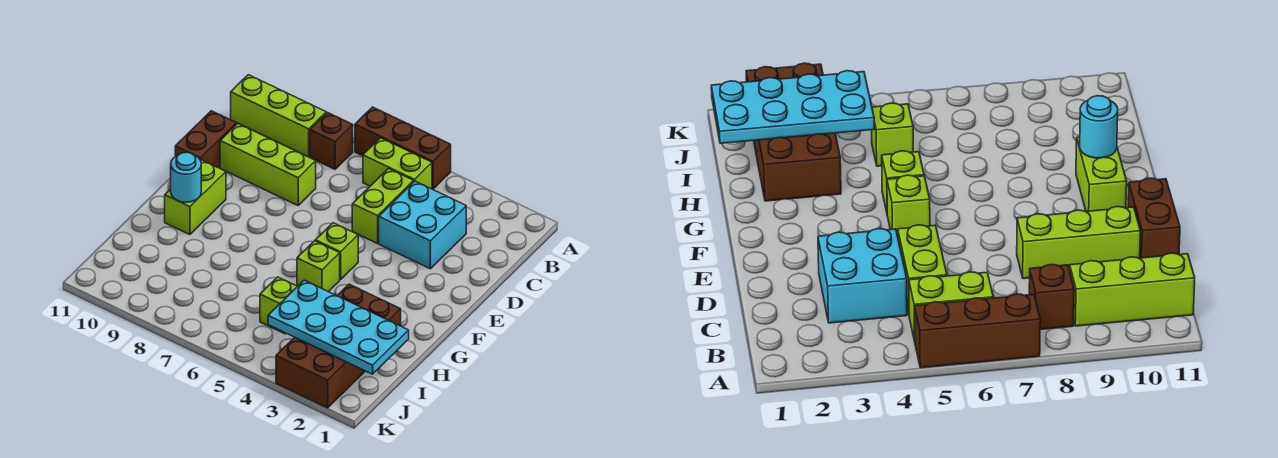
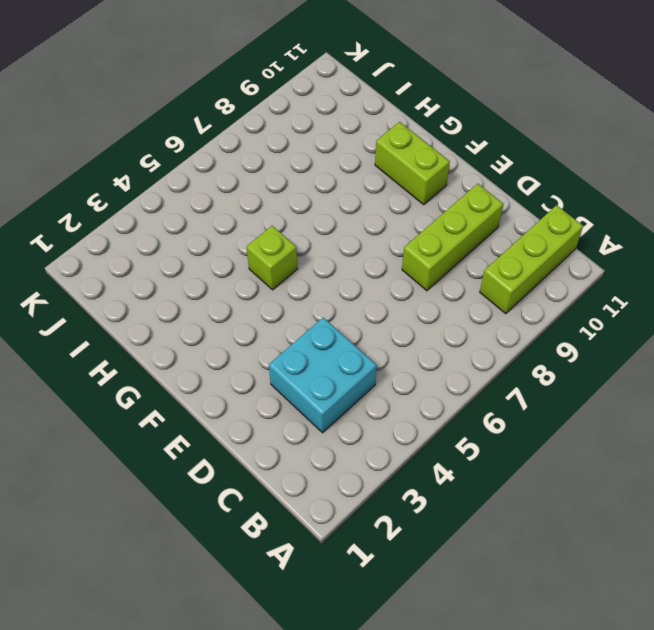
none -> brown brick A5:A7 level 1
none -> lime brick B5:B6 level 1
none -> brown brick B8 level 1

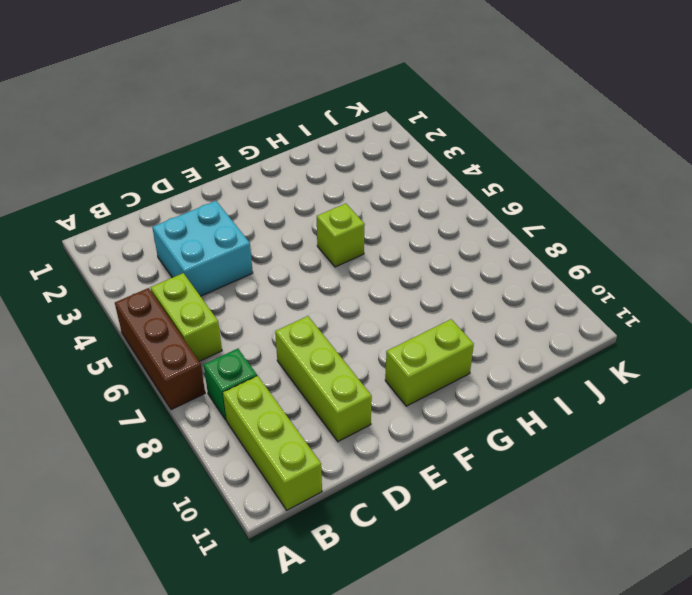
green brick B8 level 1 -> brown brick B8 level 1
none -> lime brick C5:D5 level 1
none -> brown brick D11:E11 level 1
none -> lime brick F5 level 1

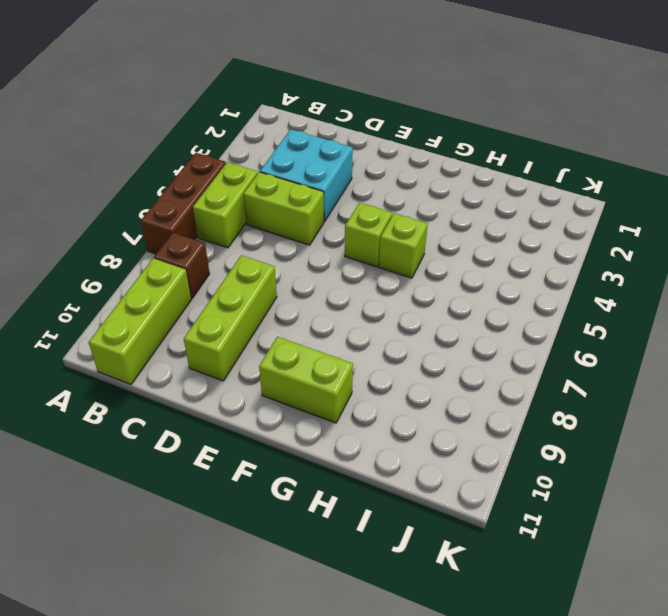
none -> brown brick D11:E11 level 1
none -> brown brick H2:K3 level 1
none -> lime brick I5 level 1

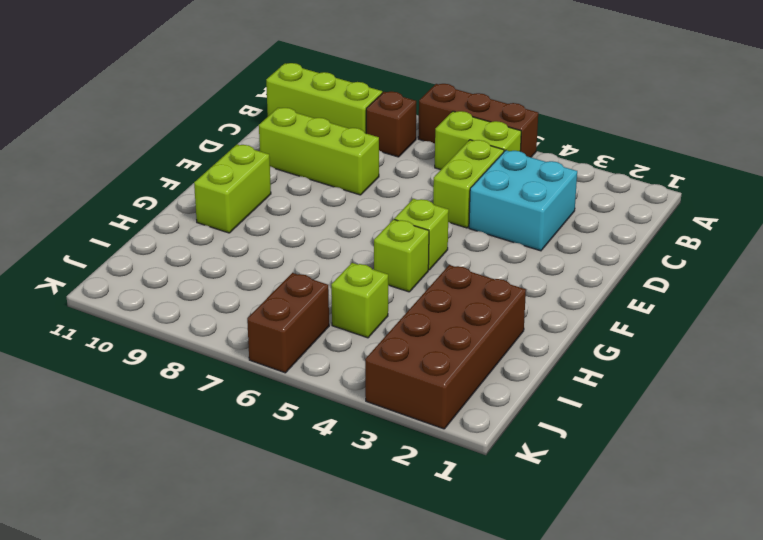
brown brick J6:K6 level 1 -> brown brick D11:E11 level 1
none -> cyan round brick G10 level 2
none -> cyan plate I1:J4 level 2

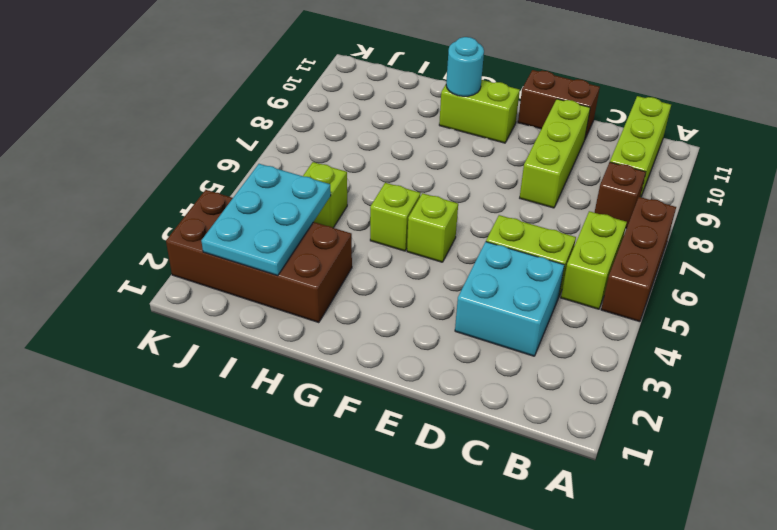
cyan plate I2:J4 level 2 -> cyan plate I1:J4 level 2

